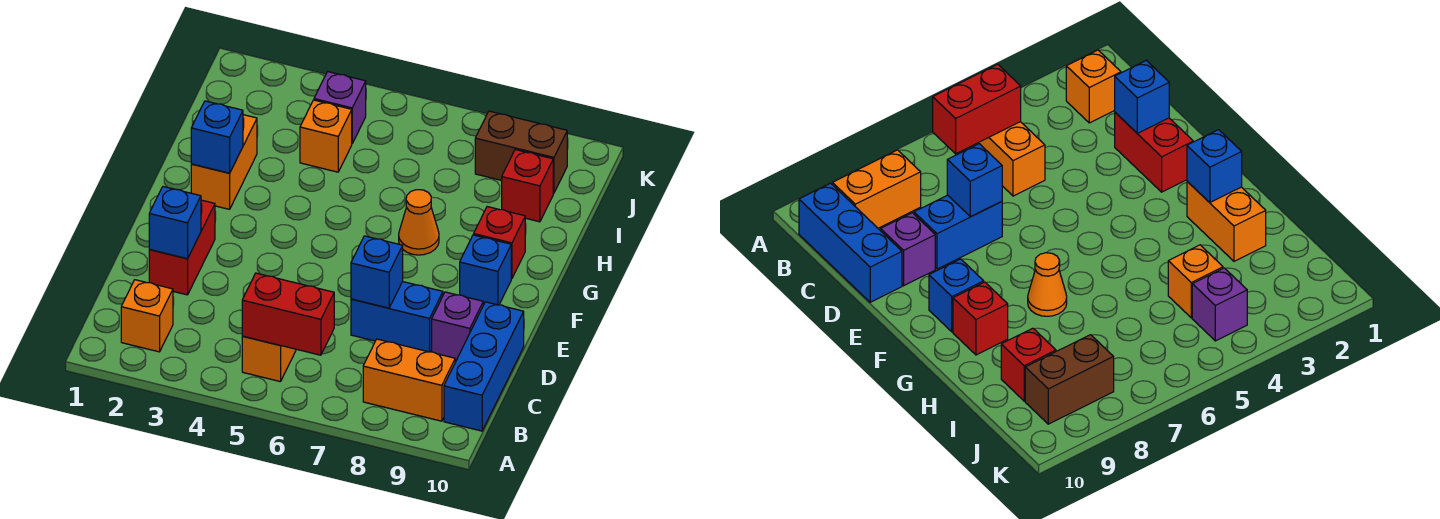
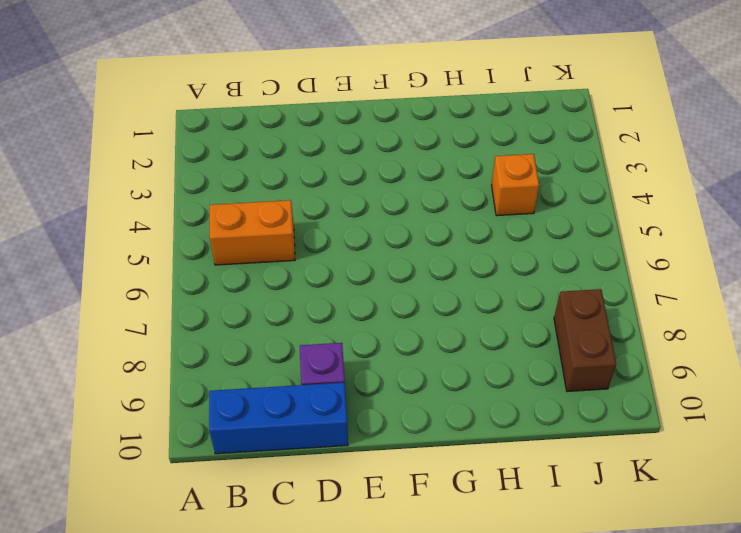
none -> orange brick B2 level 1
none -> orange brick B8:B9 level 1
none -> red brick D2:E2 level 1

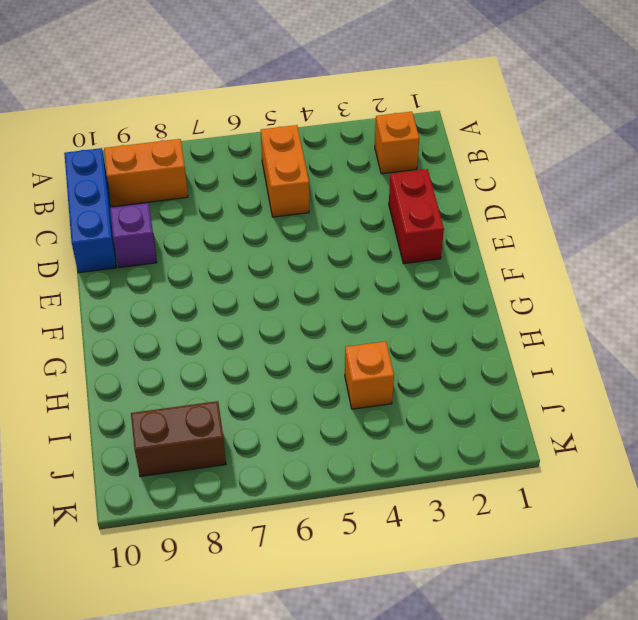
none -> blue brick D7:D8 level 1
none -> blue brick F9 level 1
none -> orange brick G2:H2 level 1

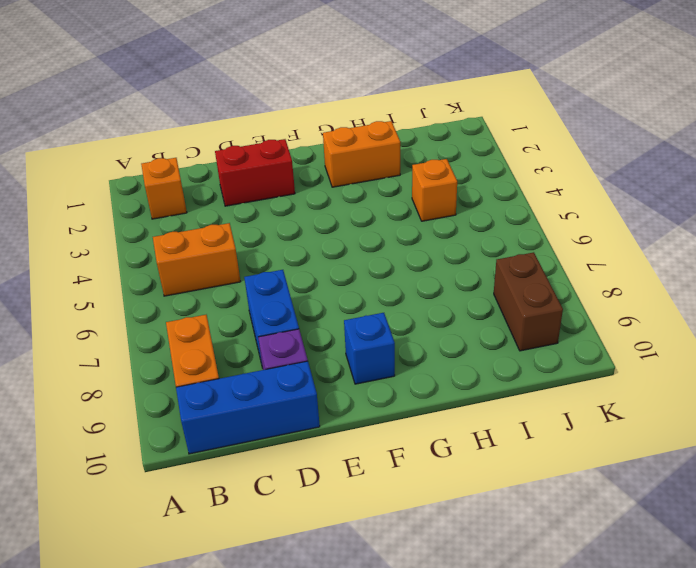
none -> orange cone G7 level 1
none -> red brick G9 level 1
none -> red brick I9 level 1

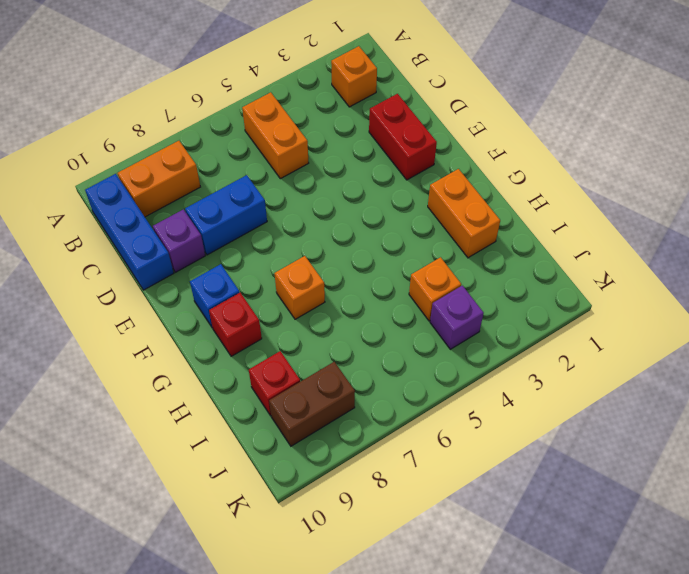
orange brick G7 level 1 -> orange cone G7 level 1
none -> red brick B5:B6 level 2
none -> blue brick D2 level 2
none -> blue brick D7 level 2

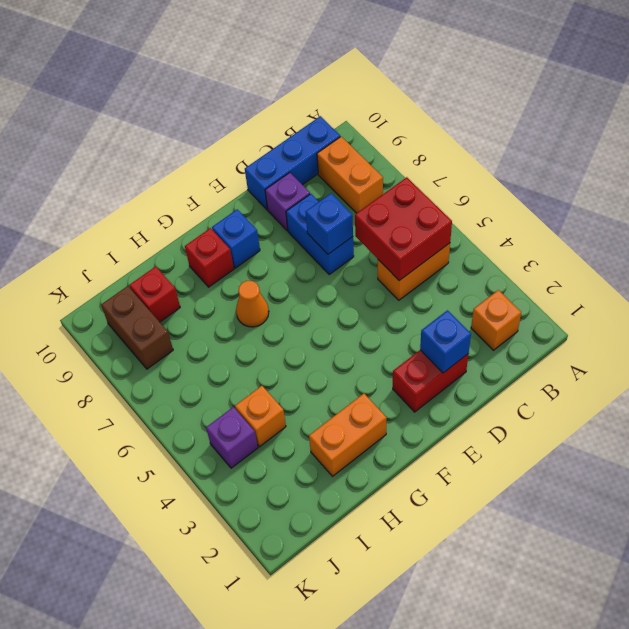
red brick B5:C6 level 2 -> red brick B5:B6 level 2
none -> blue brick G2 level 2

